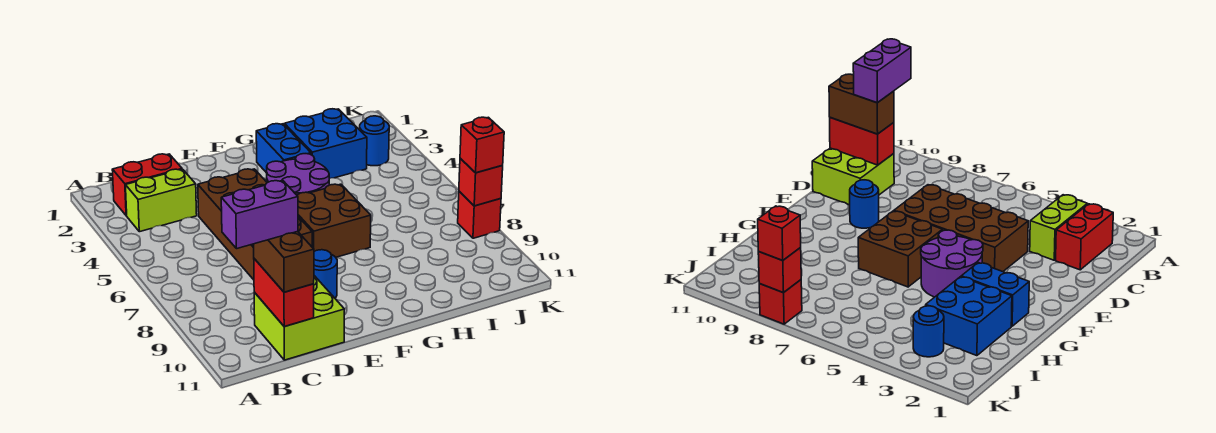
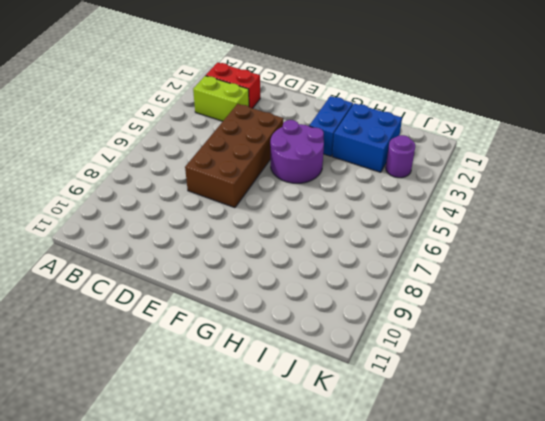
purple round brick J3 level 1 -> blue round brick J3 level 1
none -> lime brick C10:D11 level 1
none -> blue round brick E9 level 1
none -> brown brick F6:G7 level 1

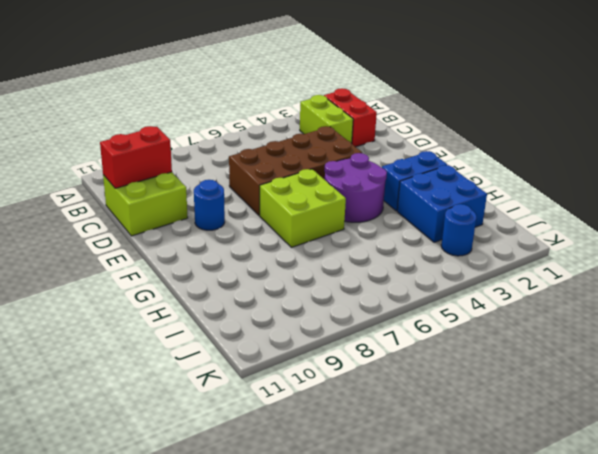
lime brick F6:G7 level 1 -> brown brick F6:G7 level 1
none -> red brick K8 level 1
none -> red brick K8 level 2
none -> brown brick C10:C11 level 3

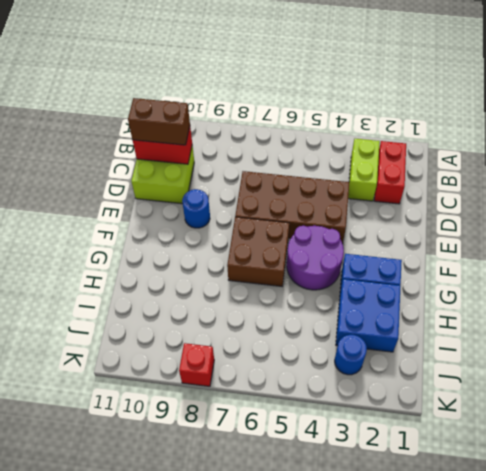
none -> red brick K8 level 2
none -> red brick K8 level 3
none -> purple brick B10:C10 level 4

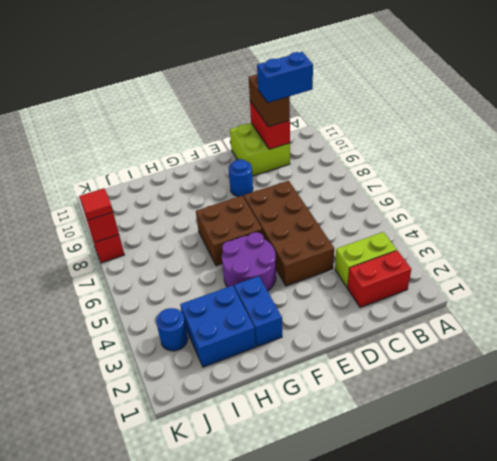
blue brick B10:C10 level 4 -> purple brick B10:C10 level 4
red tile K8 level 3 -> red brick K8 level 3

